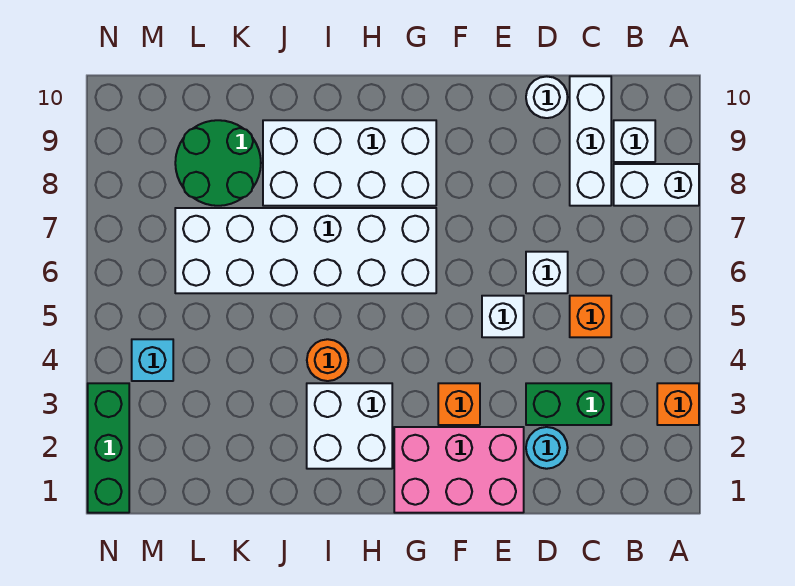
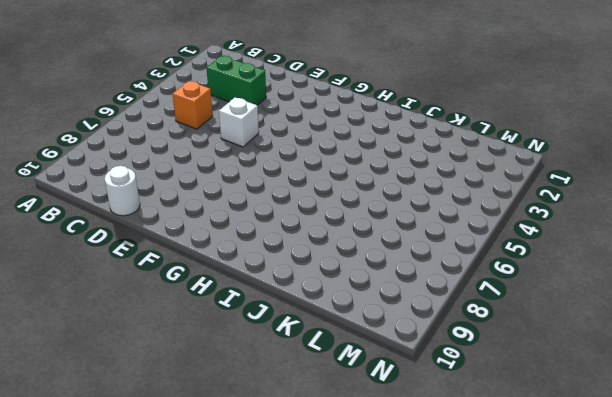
none -> orange brick A3 level 1
none -> white brick A8:B8 level 1
none -> white brick B9 level 1

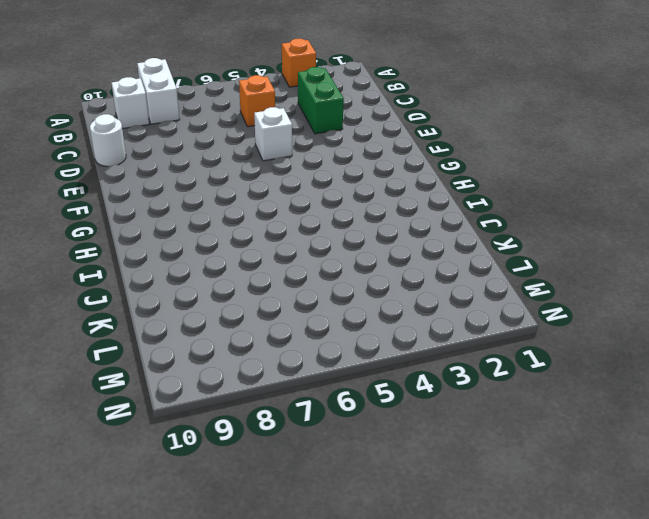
none -> white brick C8:C10 level 1
none -> cyan round brick D2 level 1
none -> white brick D6 level 1

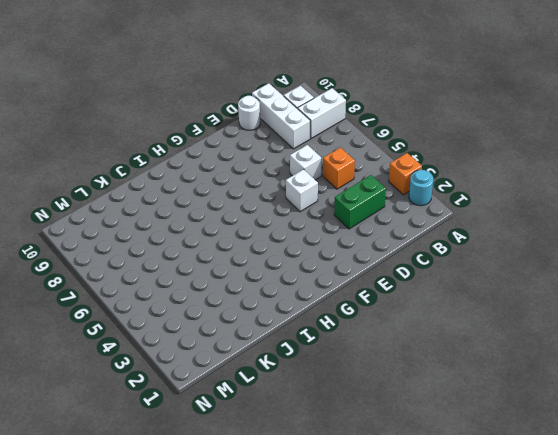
cyan round brick A2 level 1 -> cyan round brick D2 level 1
none -> pink brick E1:G2 level 1
none -> orange brick F3 level 1
none -> white brick G6:L7 level 1

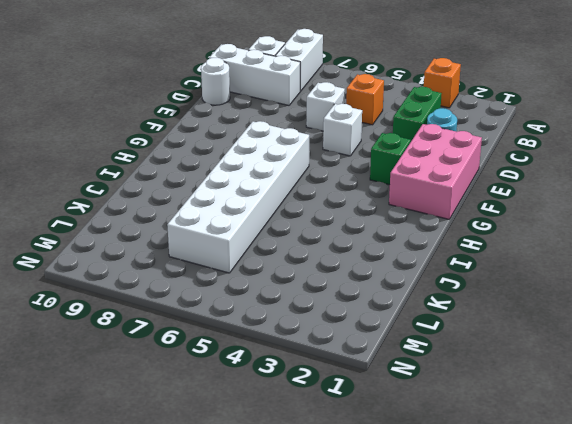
green brick F3 level 1 -> orange brick F3 level 1
none -> white brick G8:J9 level 1
none -> white brick H2:I3 level 1
none -> orange round brick I4 level 1

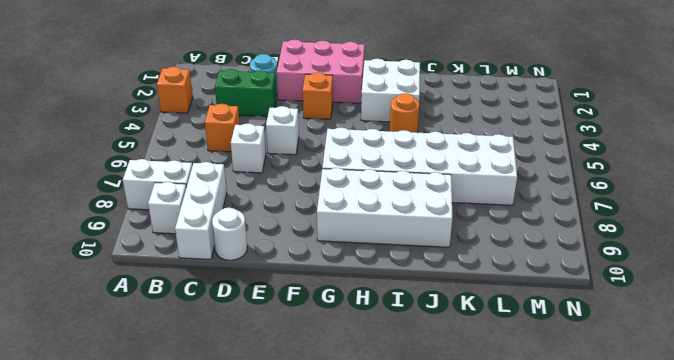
none -> green round brick K8:L9 level 1
none -> cyan brick M4 level 1
none -> green brick N1:N3 level 1

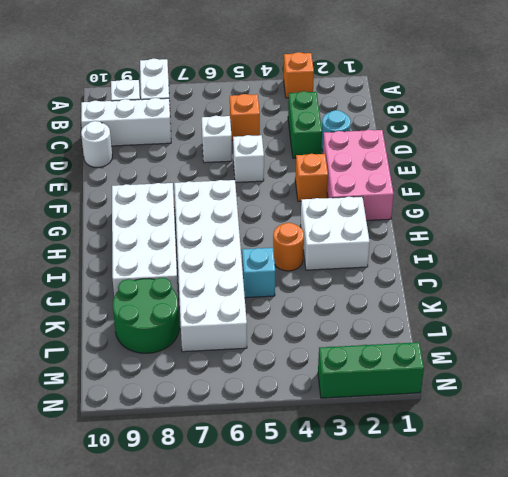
cyan brick J5 level 1 -> cyan brick M4 level 1

